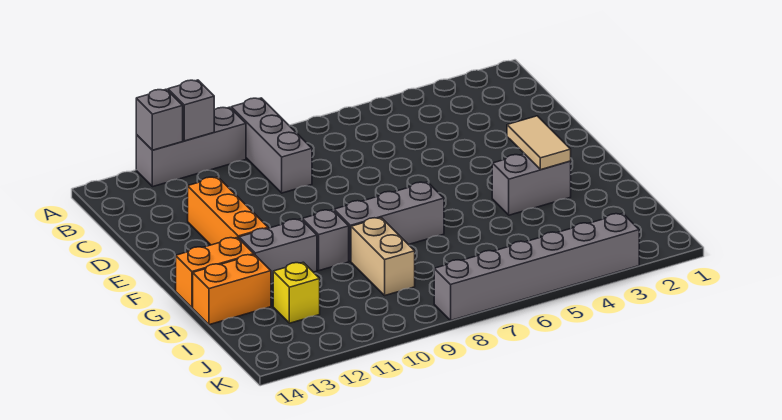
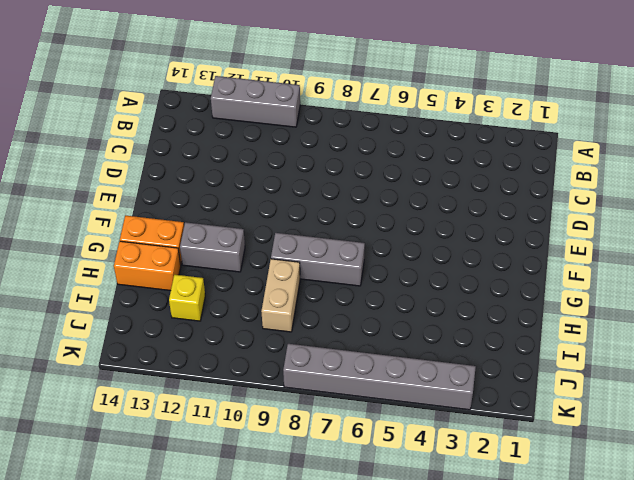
none -> grey brick A9:C9 level 1
none -> orange brick D12:F12 level 1
none -> grey brick G3:G4 level 1

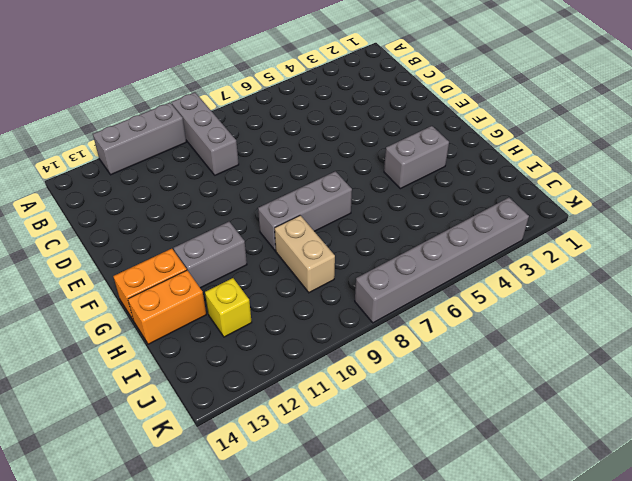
none -> orange brick D12:F12 level 1
none -> grey brick G10 level 1
none -> grey brick A11 level 2

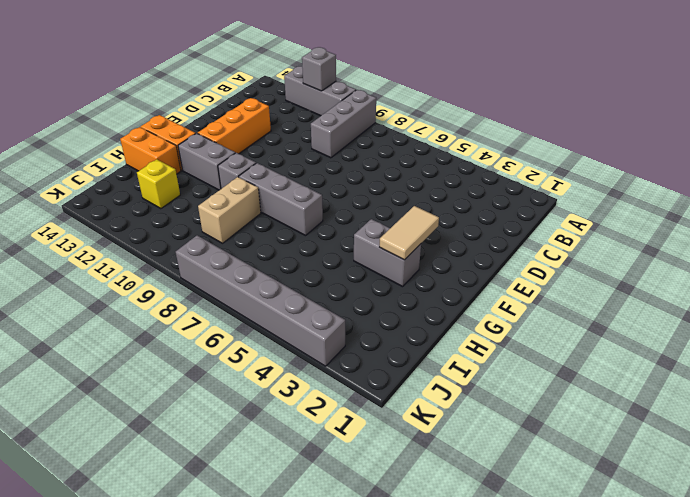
none -> grey brick A12 level 2

